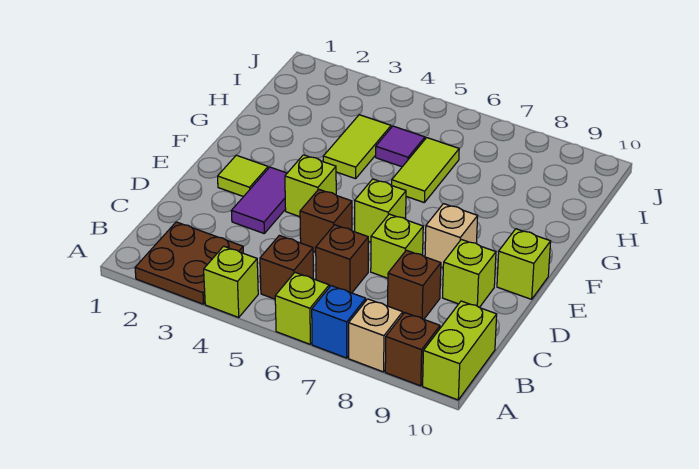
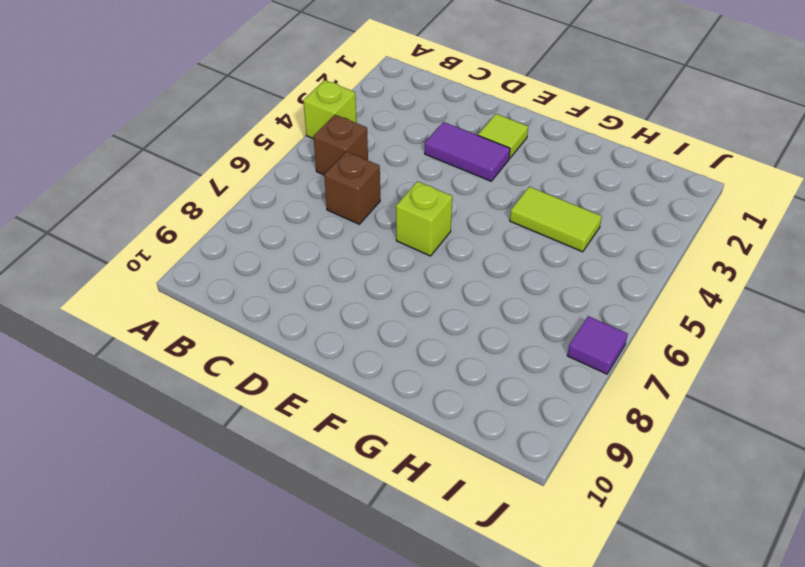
purple tile J7 level 1 -> purple tile H5 level 1
none -> brown plate A2:B3 level 1
none -> lime brick A6 level 1
none -> blue brick A7 level 1

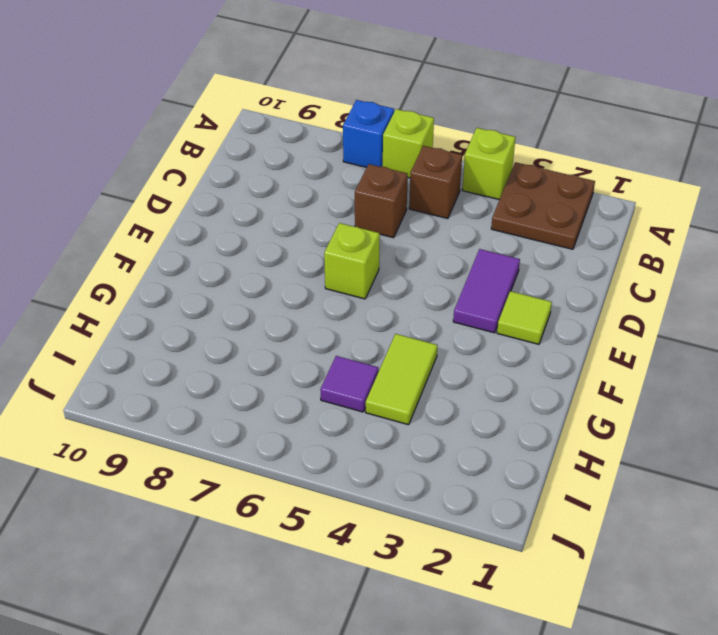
none -> tan brick A8 level 1
none -> brown brick A9 level 1
none -> lime brick A10:B10 level 1

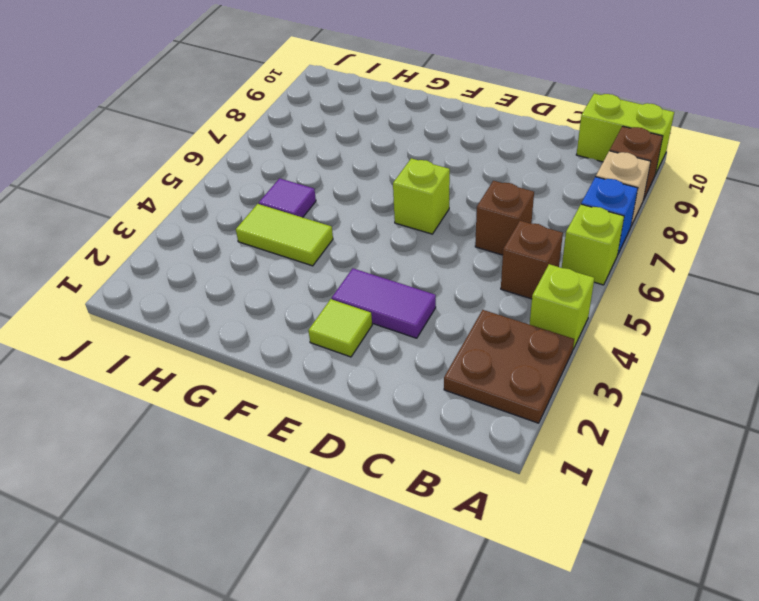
none -> brown brick C8 level 1
none -> brown brick D5 level 1
none -> lime brick D7 level 1

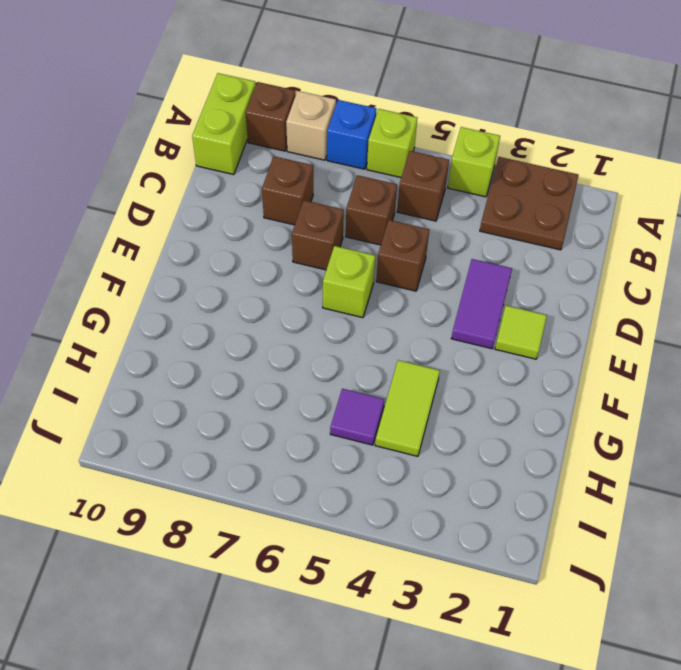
brown brick D7 level 1 -> lime brick D7 level 1
none -> lime brick D9 level 1
none -> lime brick E4 level 1
none -> tan brick E8 level 1

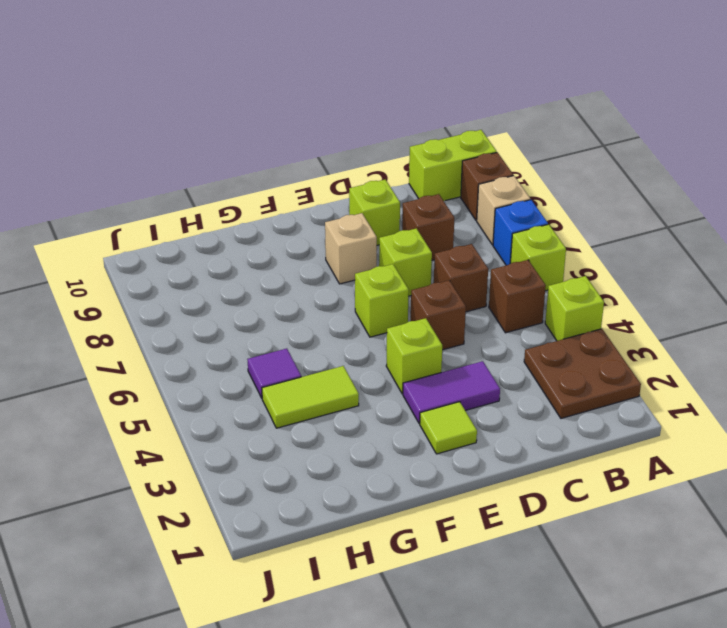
none -> lime brick E10 level 1
none -> lime tile G6:H6 level 1

